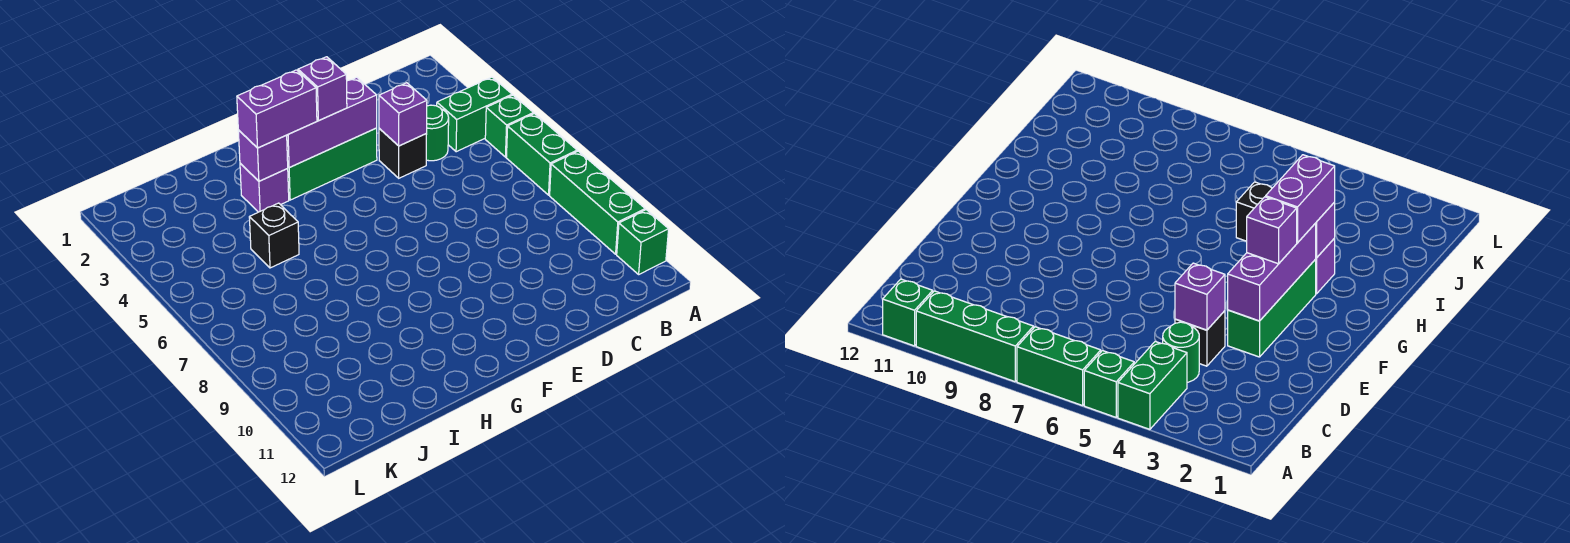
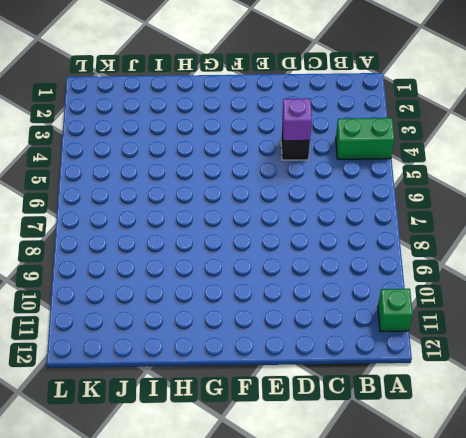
none -> green brick A5 level 1
none -> green brick A6:A7 level 1
none -> green brick A8:A10 level 1

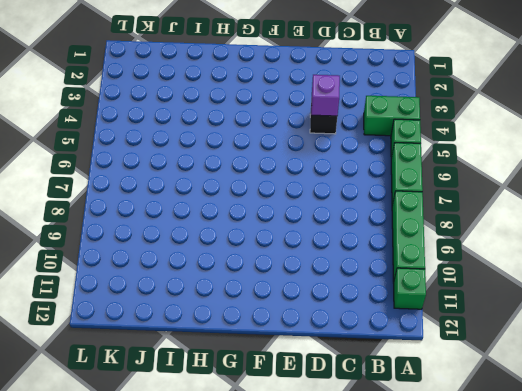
none -> green round brick C4 level 1
none -> green brick E3:G3 level 1
none -> purple brick H3 level 1

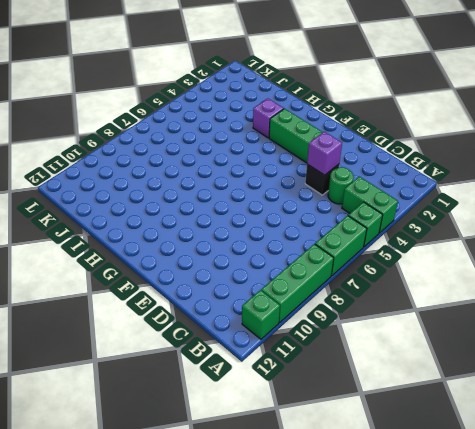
none -> black brick I5 level 1
none -> purple brick E3:G3 level 2
none -> purple brick H3 level 2

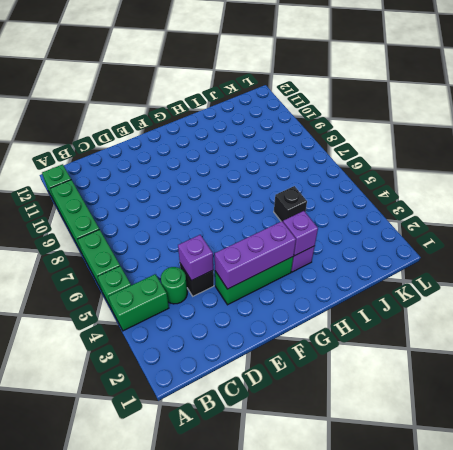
none -> purple brick F3 level 3
none -> purple brick G3:H3 level 3

